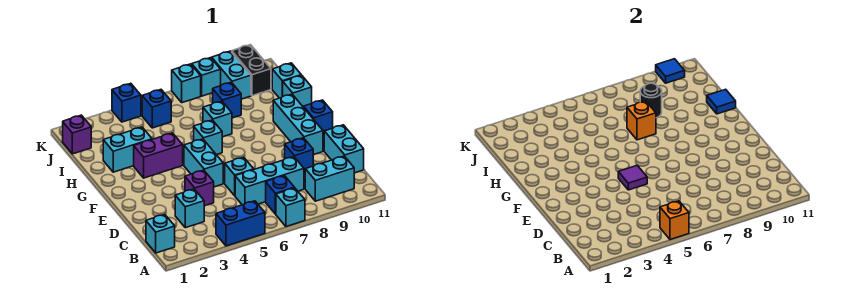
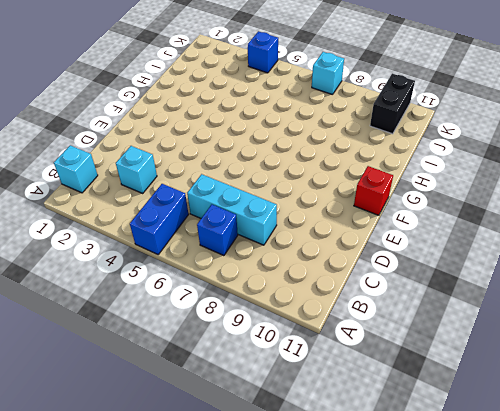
blue brick A5:B5 level 1 -> blue brick A4:A5 level 1
red brick F11 level 1 -> blue brick F11 level 1
none -> cyan brick A7 level 1
none -> cyan brick B9:B10 level 1
none -> cyan brick C11:D11 level 1
none -> purple brick D4 level 1

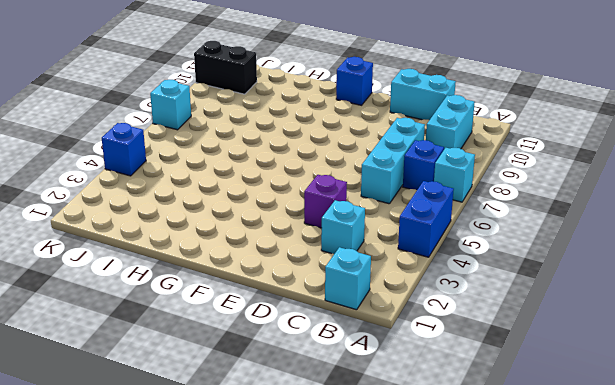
none -> cyan brick D6 level 1
none -> blue brick D9 level 1
none -> cyan brick E5:F5 level 1
none -> cyan brick E10:G10 level 1

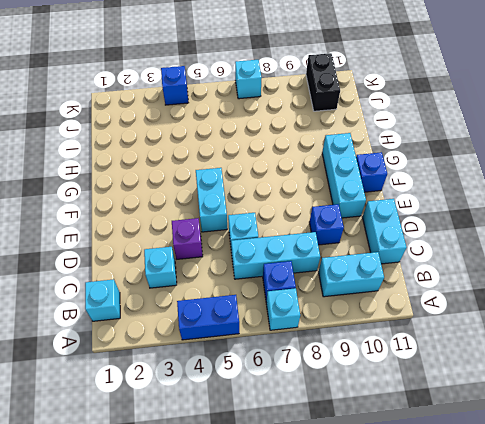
none -> purple brick G3:G4 level 1
none -> cyan brick G6 level 1
none -> cyan brick H2:H3 level 1
none -> cyan brick H7 level 1

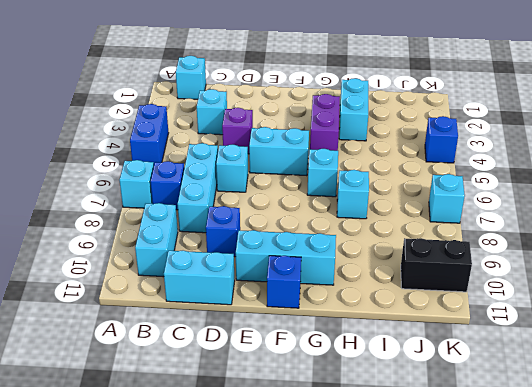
none -> cyan brick H11 level 1
none -> blue brick I8 level 1
none -> cyan brick I11 level 1
none -> purple brick J1 level 1

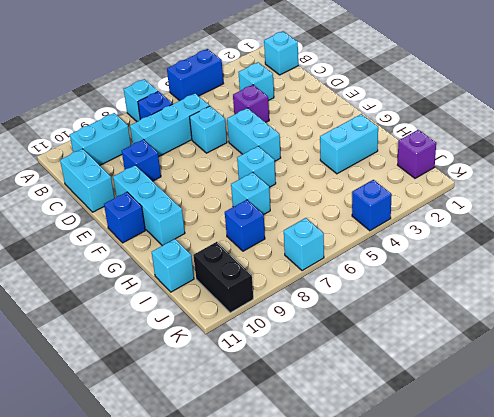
none -> purple brick G3:G4 level 1
none -> cyan brick H11 level 1
none -> blue brick J5 level 1
none -> cyan brick J9:K9 level 1

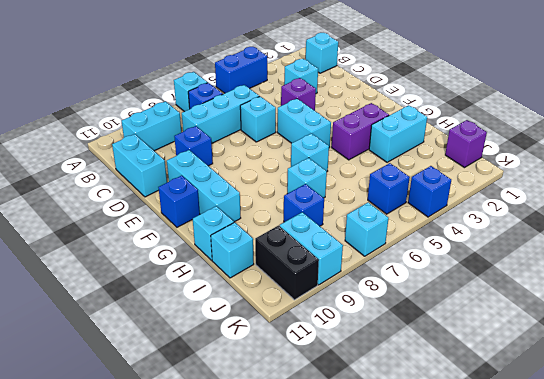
none -> cyan brick K8 level 1
none -> orange brick A5 level 2
none -> purple tile E5 level 2
none -> orange brick H7 level 2

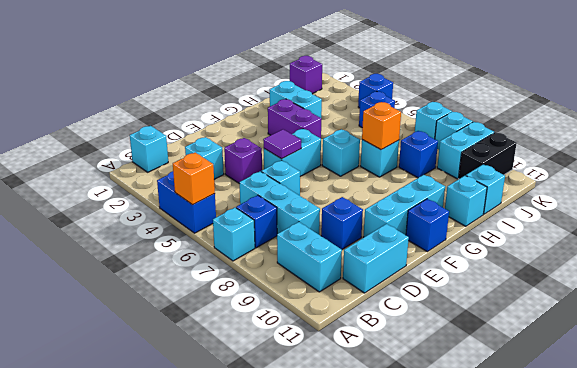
none -> blue tile H11 level 2
none -> black round brick I8 level 2
none -> blue tile K10 level 2

